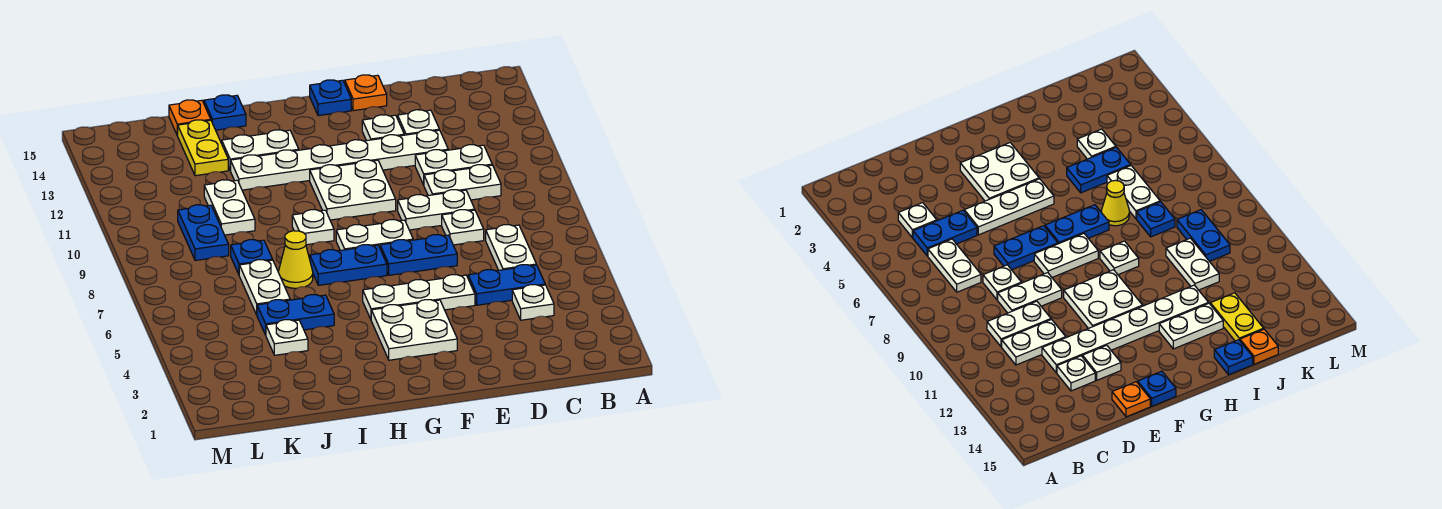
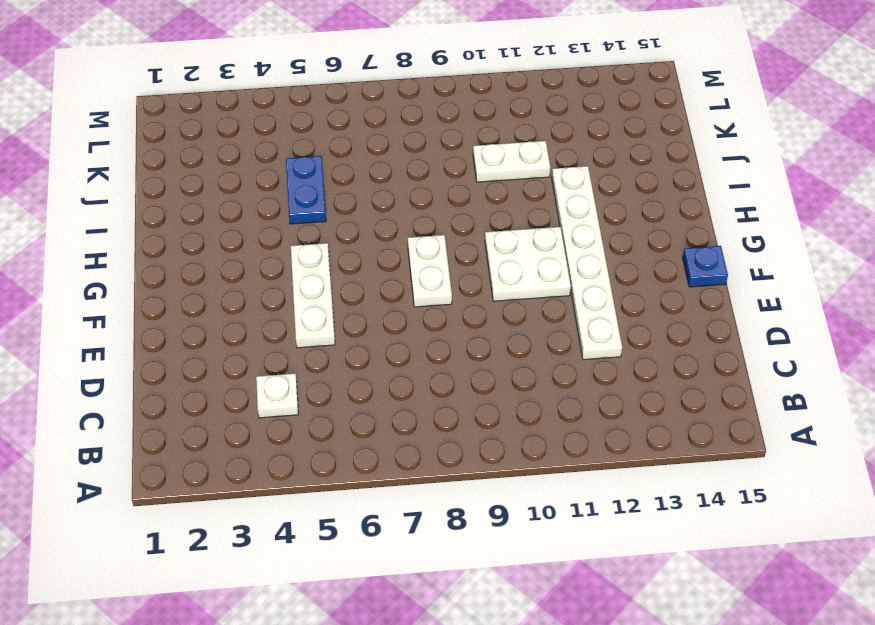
none -> blue plate C5:D5 level 1
none -> white plate C6:C7 level 1
none -> white plate C10:D10 level 1
none -> white plate C11:D11 level 1

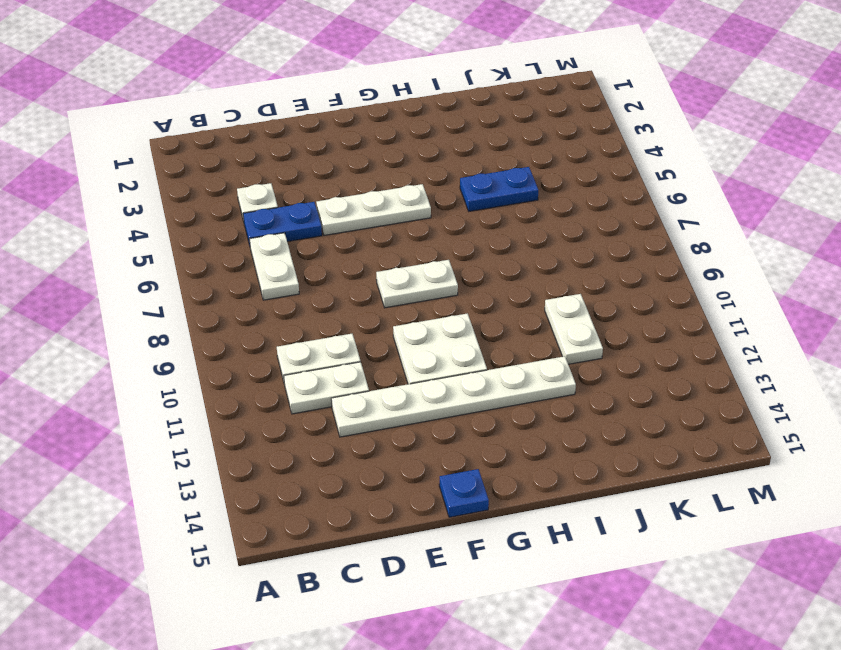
none -> white plate D8 level 1
none -> white plate D9:E9 level 1
none -> white plate D13 level 1
none -> blue plate E7:F7 level 1

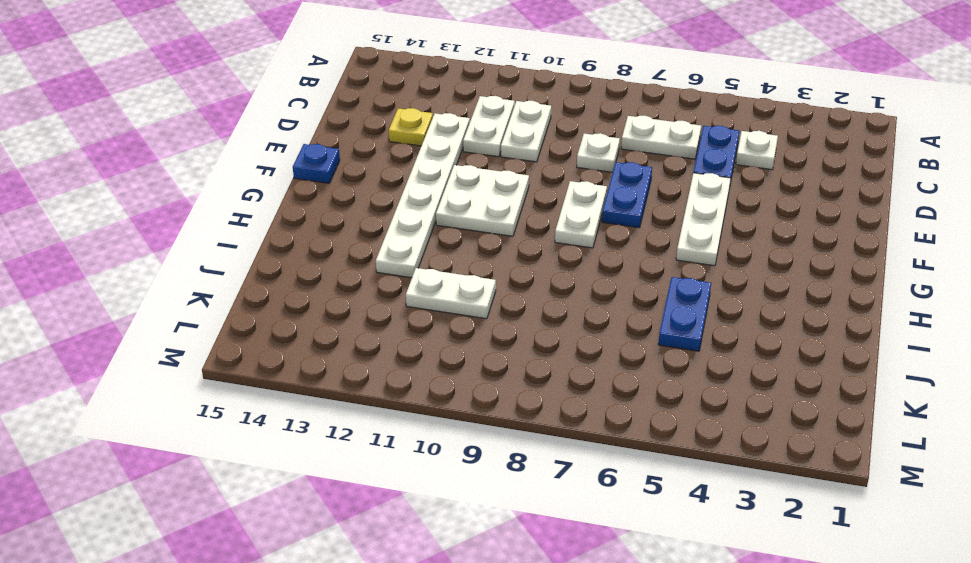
yellow plate D13 level 1 -> white plate D13 level 1
none -> white plate D9:E9 level 1
none -> white plate E13 level 1
none -> orange plate E15 level 1
none -> white plate F3:G4 level 1

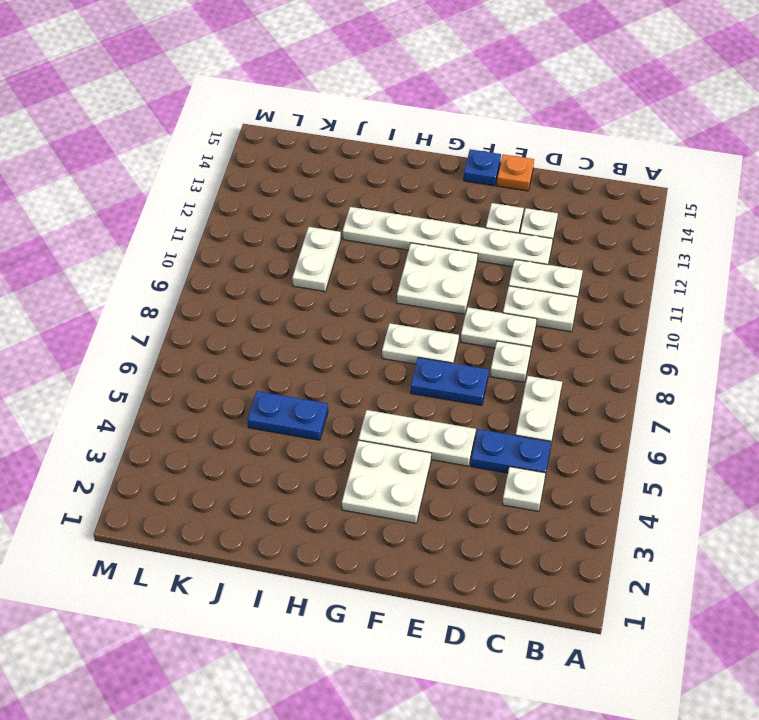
none -> blue plate G7:H7 level 1
none -> white plate H9 level 1
none -> white plate H13:I13 level 1
none -> yellow cone I7 level 1

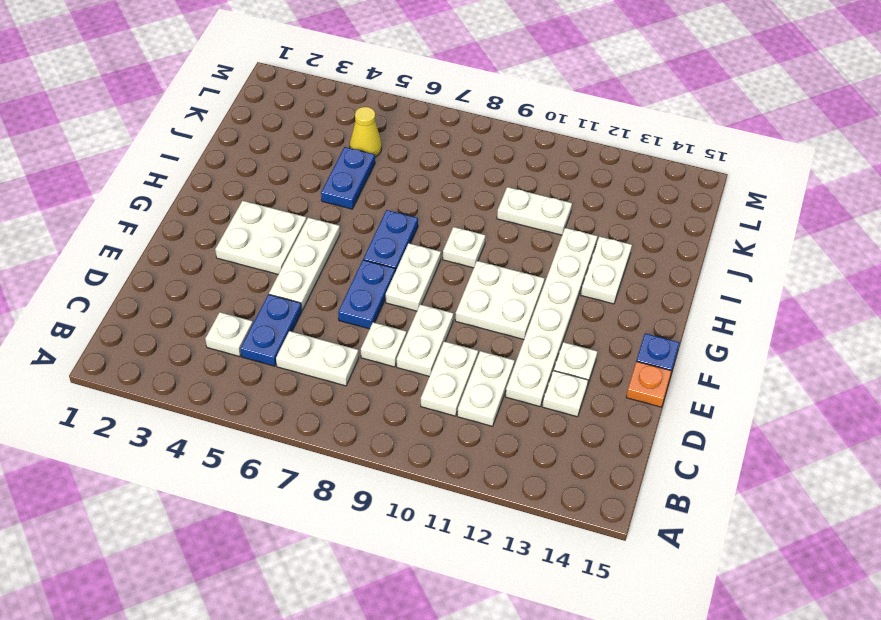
yellow cone K5 level 1 -> yellow cone I7 level 1
none -> blue plate I15 level 1
none -> white plate J4 level 1
none -> white plate J6:J7 level 1
none -> blue plate J8 level 1

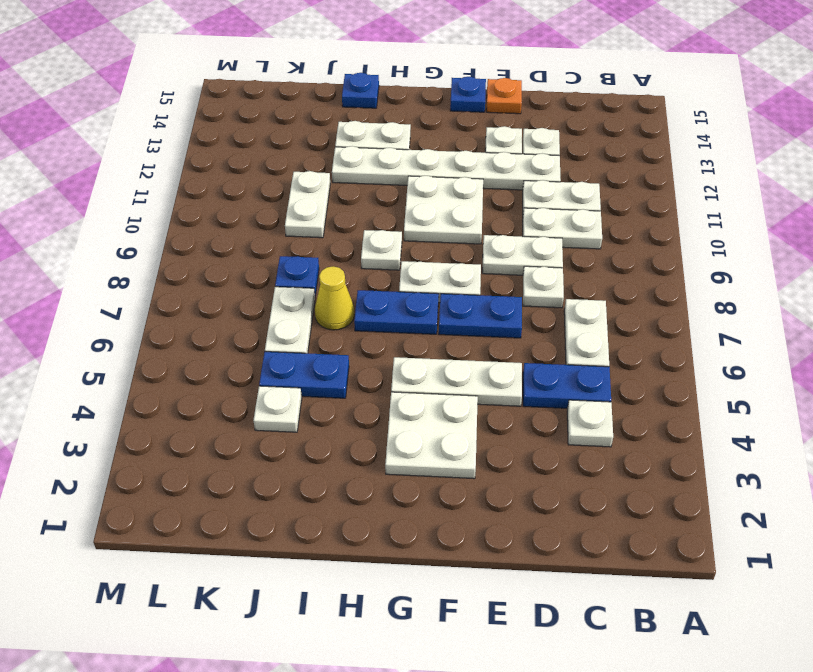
none -> yellow plate J13:J14 level 1
none -> orange plate J15 level 1
none -> blue plate K9:K10 level 1

